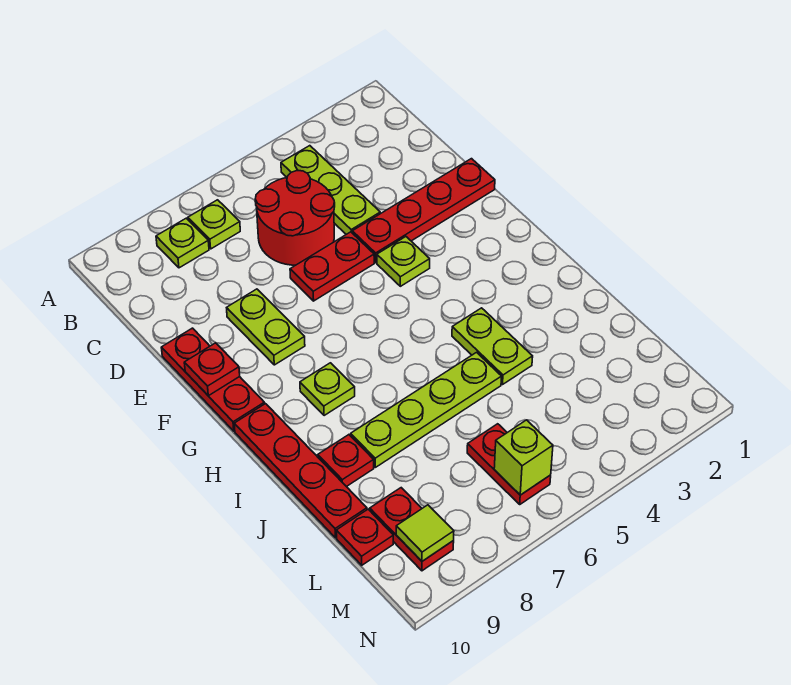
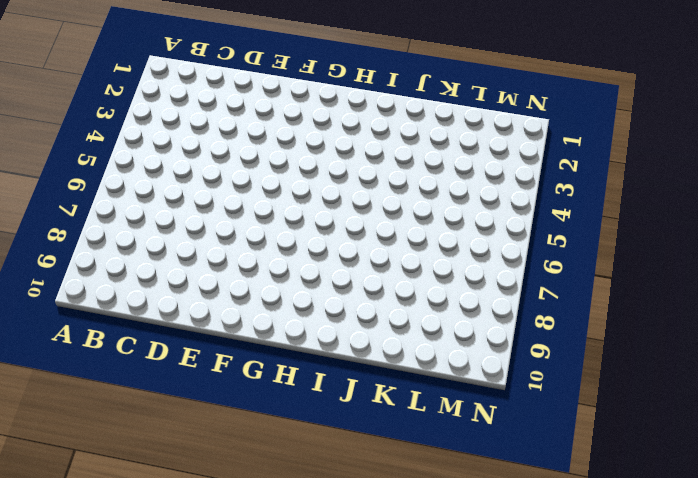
none -> lime plate B4:D4 level 1
none -> lime plate B7 level 1
none -> lime plate B8 level 1

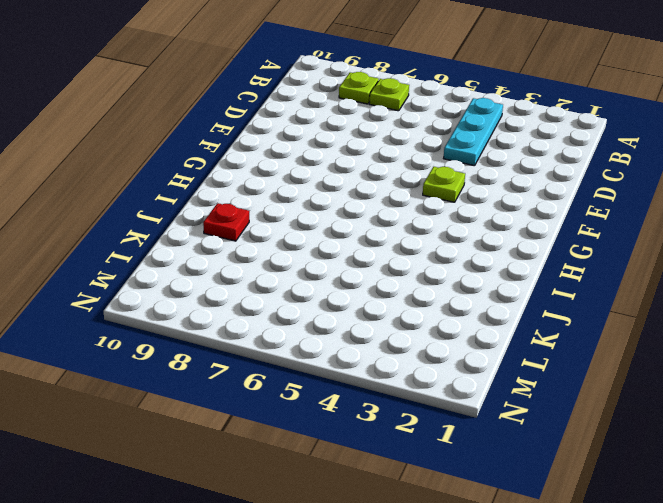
cyan plate B4:D4 level 1 -> lime plate B4:D4 level 1
none -> red round brick C5:D6 level 1
none -> red plate E1:E4 level 1
none -> red plate E5:E6 level 1

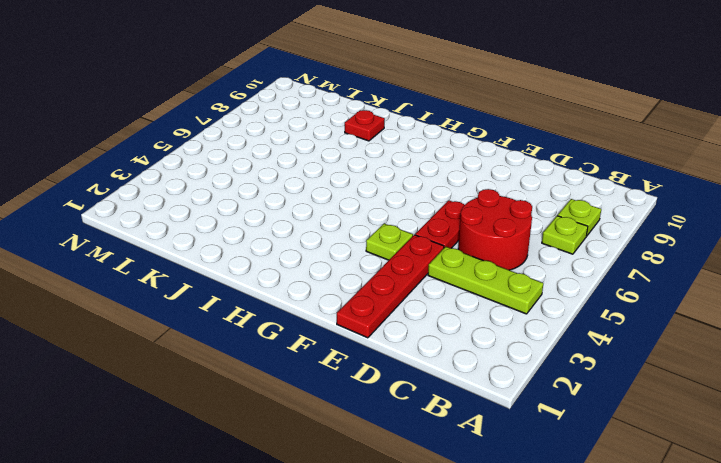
none -> lime plate E8:F8 level 1
none -> red plate E10:G10 level 1
none -> lime plate H8 level 1

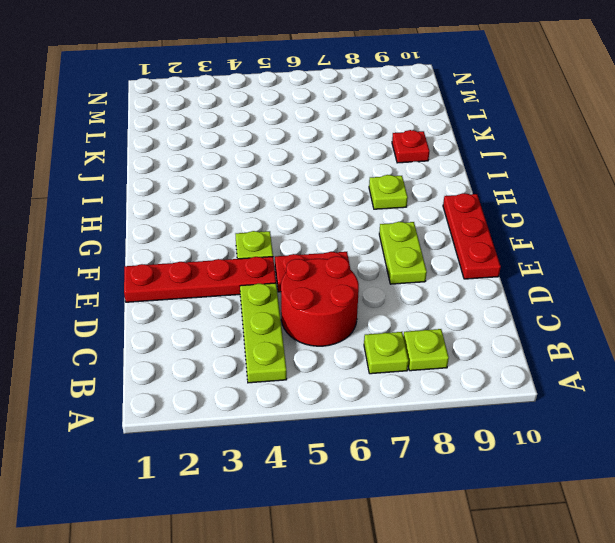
none -> red plate H10:K10 level 1
none -> lime plate I4:J4 level 1
none -> lime plate J5:J8 level 1

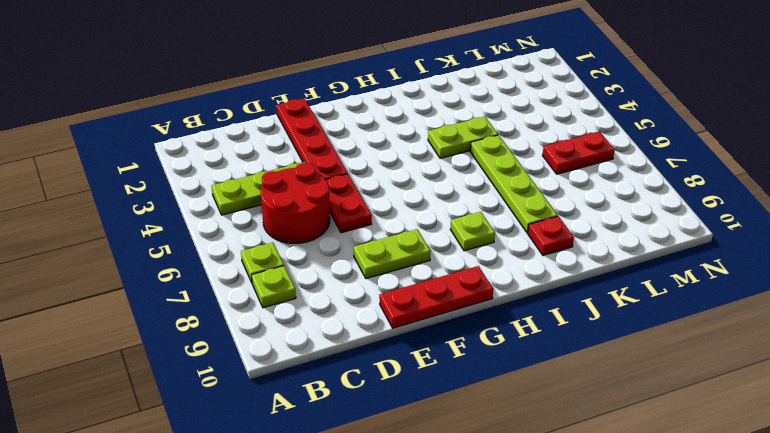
none -> lime plate F4 level 1
none -> red plate H10:K10 level 1
none -> red plate L9:M9 level 1

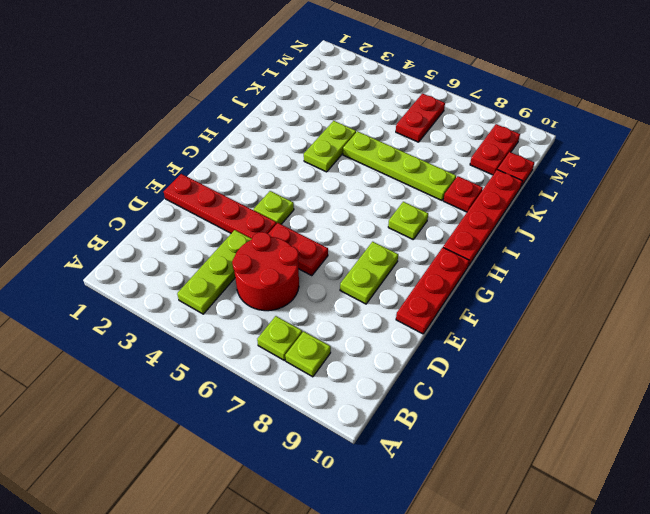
none -> red plate F10 level 2
none -> lime brick M6 level 2
none -> lime tile M9 level 2

